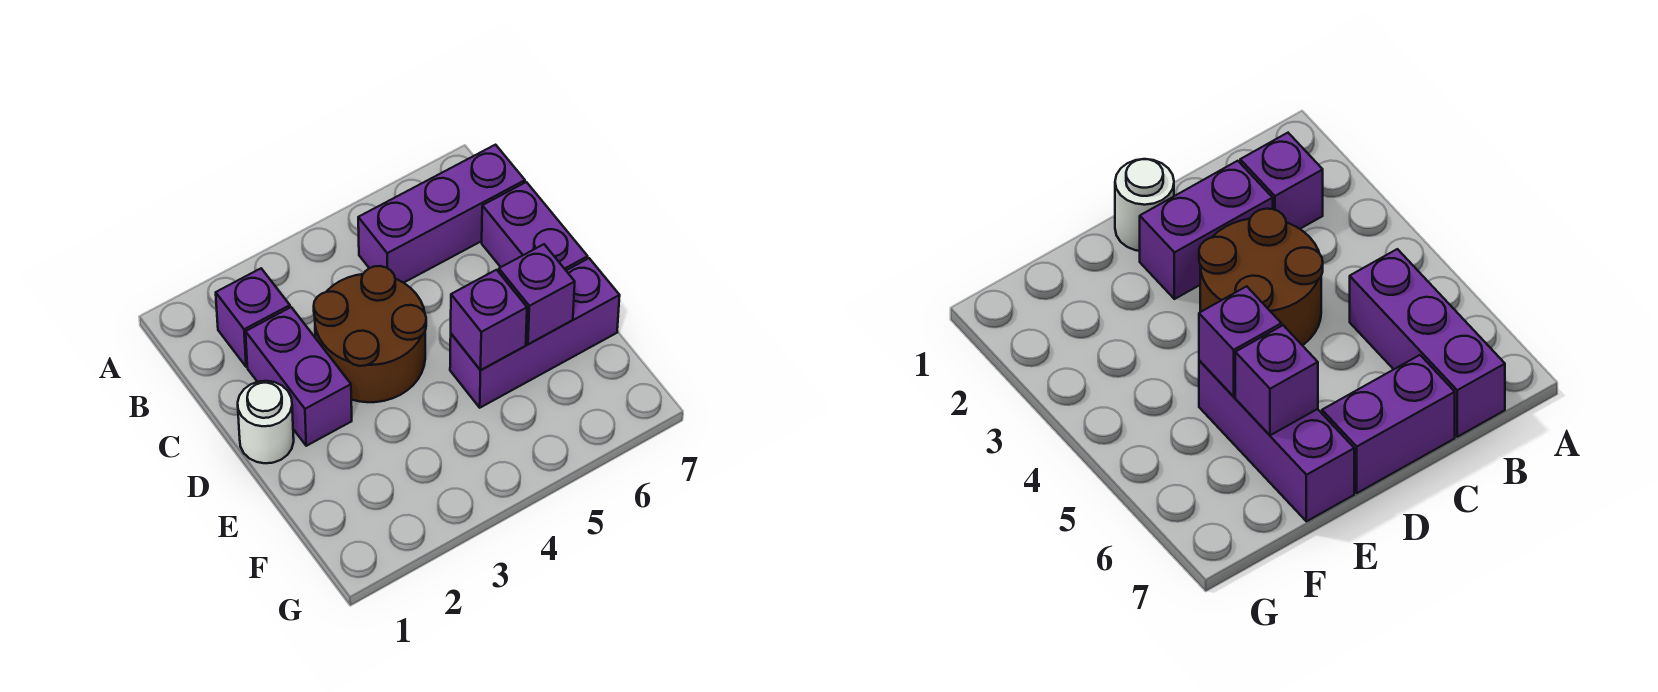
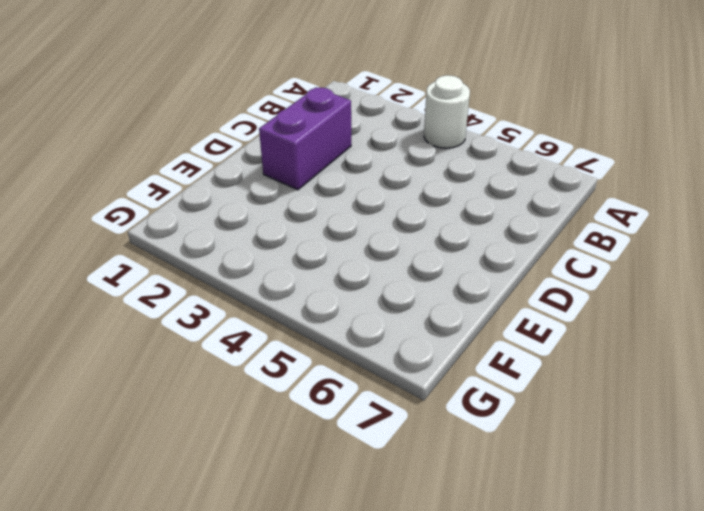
white round brick A4 level 1 -> white round brick D1 level 1
none -> purple brick B2 level 1
none -> purple brick B5:B7 level 1

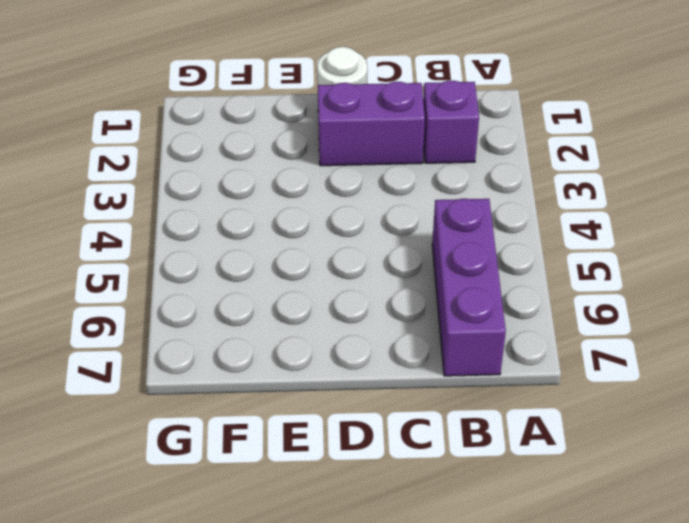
none -> brown round brick C3:D4 level 1
none -> purple brick C7:D7 level 1

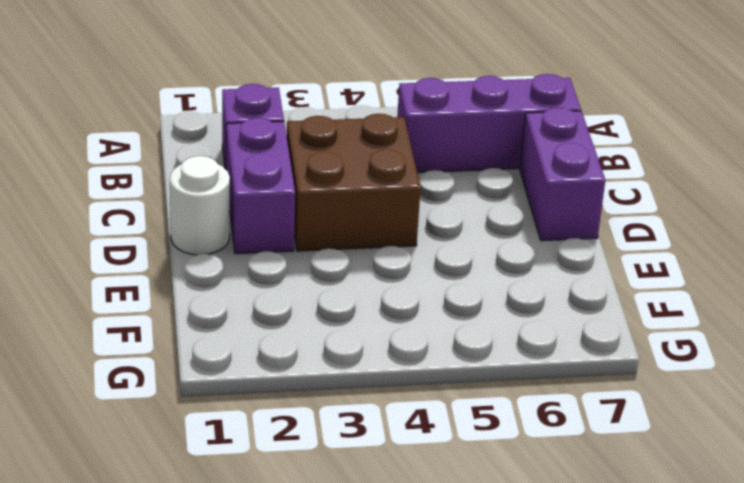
brown brick C3:D4 level 1 -> brown round brick C3:D4 level 1
none -> purple brick E5:E7 level 1
none -> purple brick E5 level 2

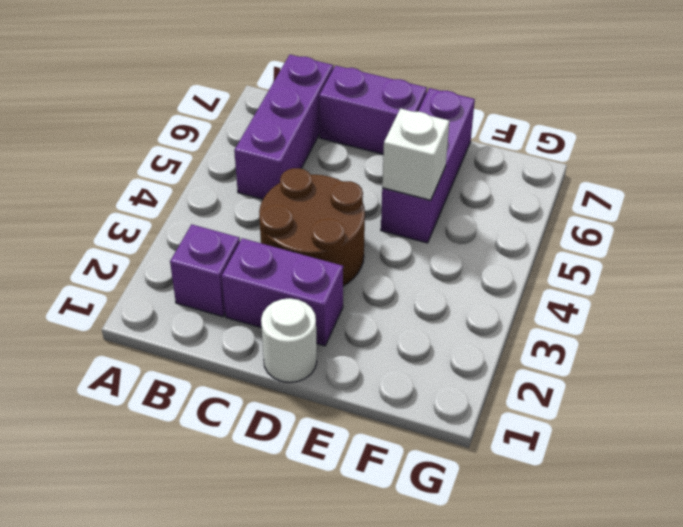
white brick E5 level 2 -> purple brick E5 level 2
none -> purple brick E6 level 2

